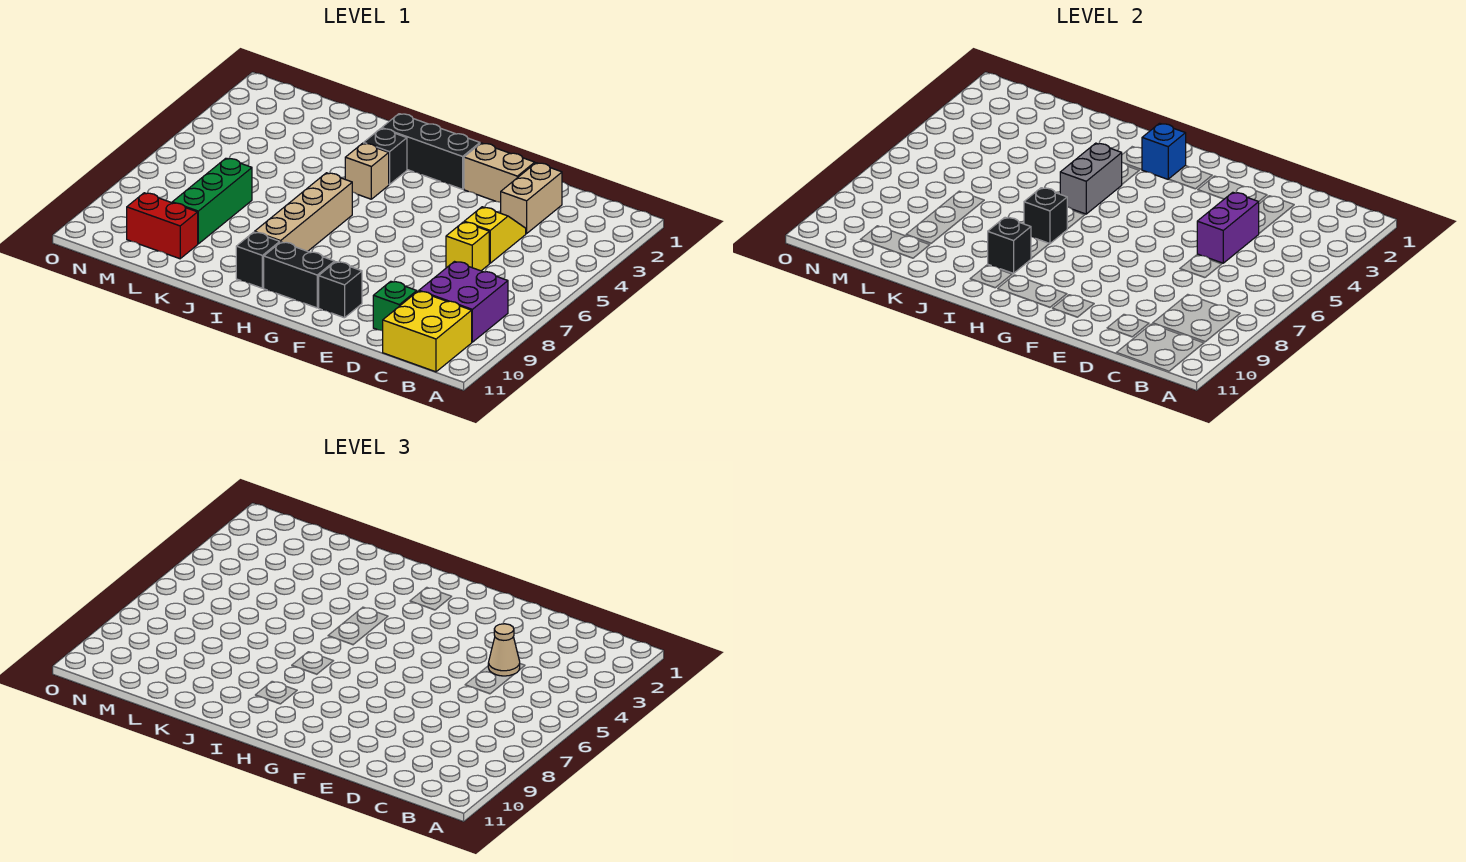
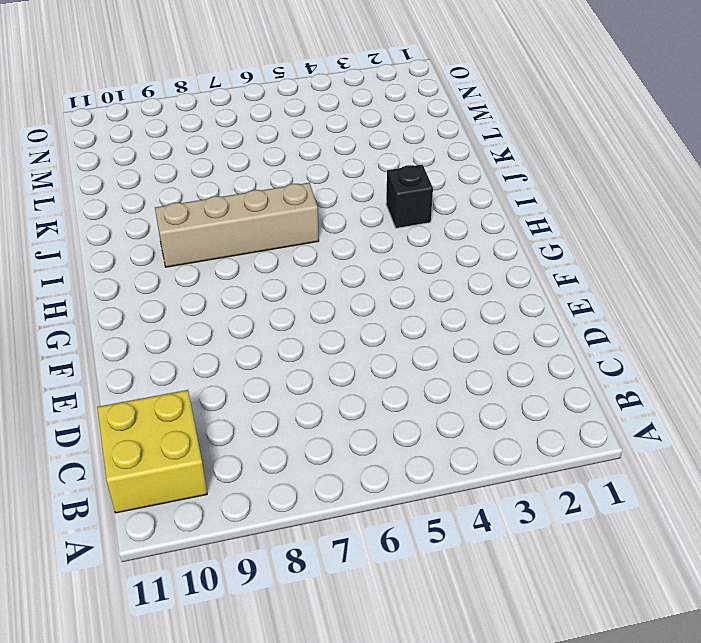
none -> purple brick B8:C9 level 1
none -> tan brick D2:D3 level 1
none -> yellow slope D4:D5 level 1 top 5

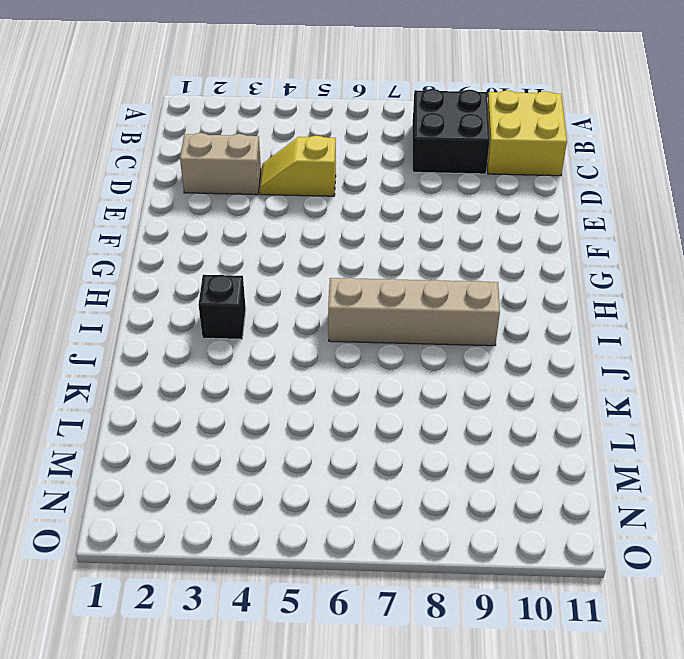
black brick B8:C9 level 1 -> purple brick B8:C9 level 1
none -> yellow brick D6 level 1
none -> green brick D10 level 1
none -> tan brick E2:F2 level 1

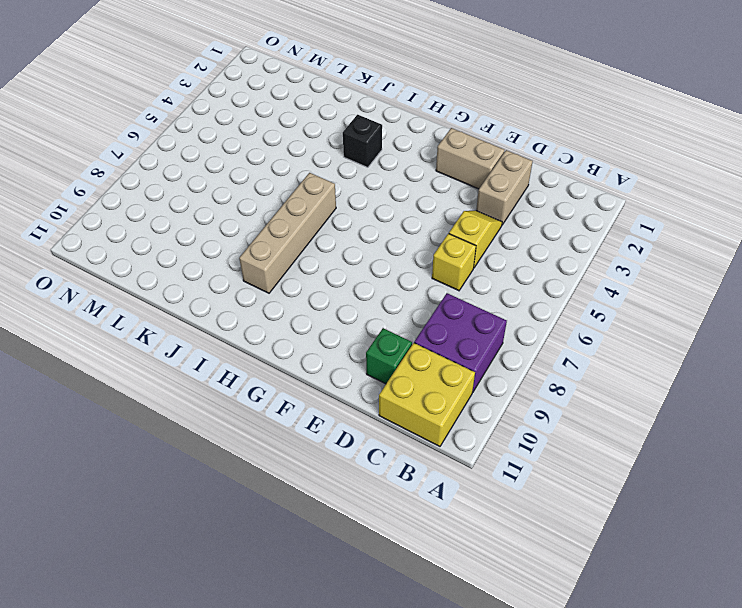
none -> black brick F10 level 1
none -> black brick G2:I2 level 1
none -> black brick G10:H10 level 1

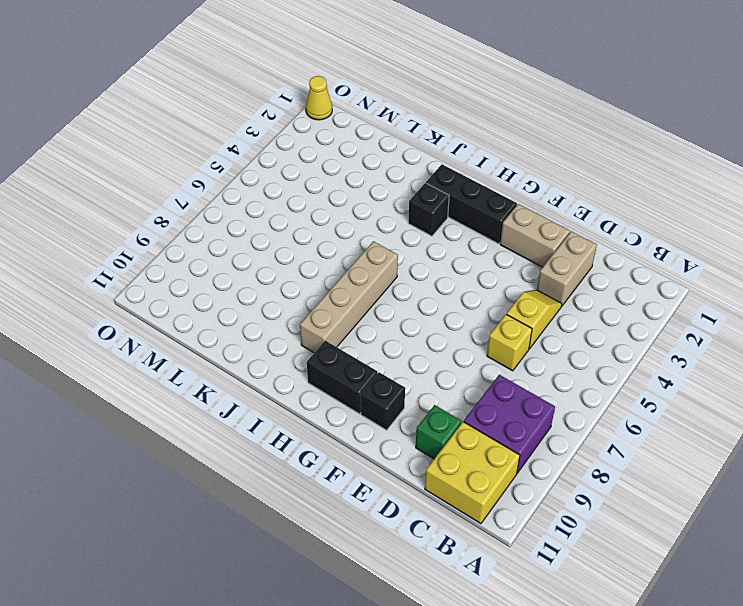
yellow cone O1 level 1 -> none
none -> tan brick I4 level 1
none -> black brick I10 level 1
none -> green brick L7:L9 level 1

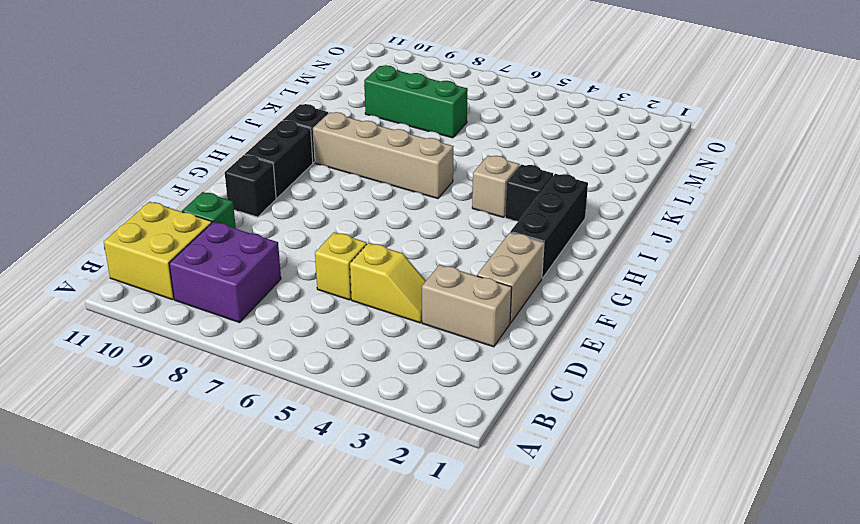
none -> red brick L10:M10 level 1
none -> purple brick D4:D5 level 2
none -> blue brick H2 level 2

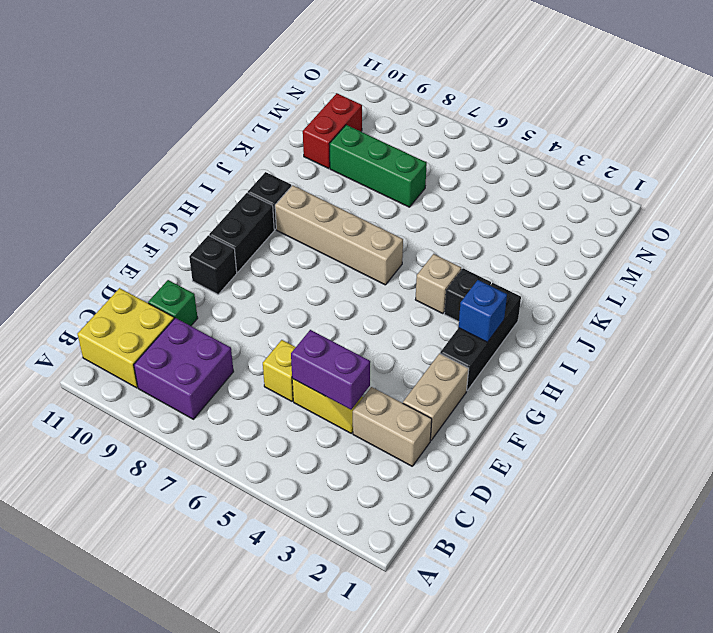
none -> grey brick I4:I5 level 2
none -> black brick I7 level 2
none -> black brick I9 level 2

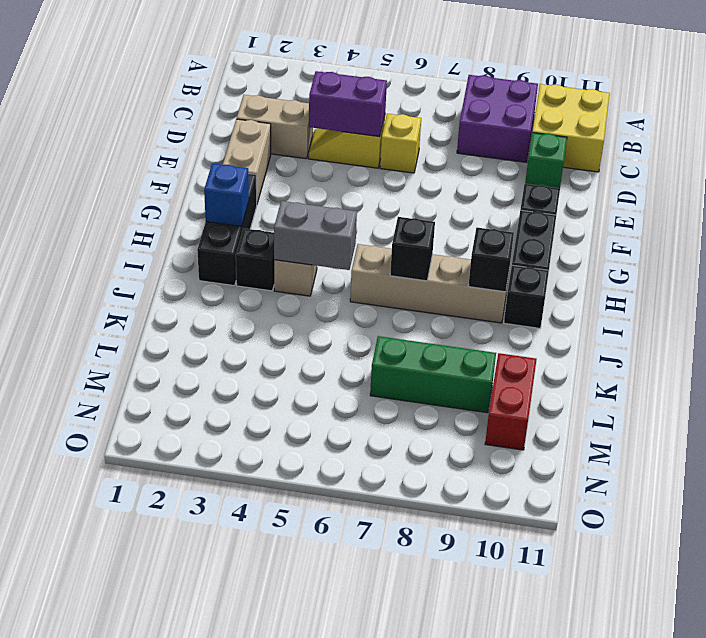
none -> tan cone D4 level 3

